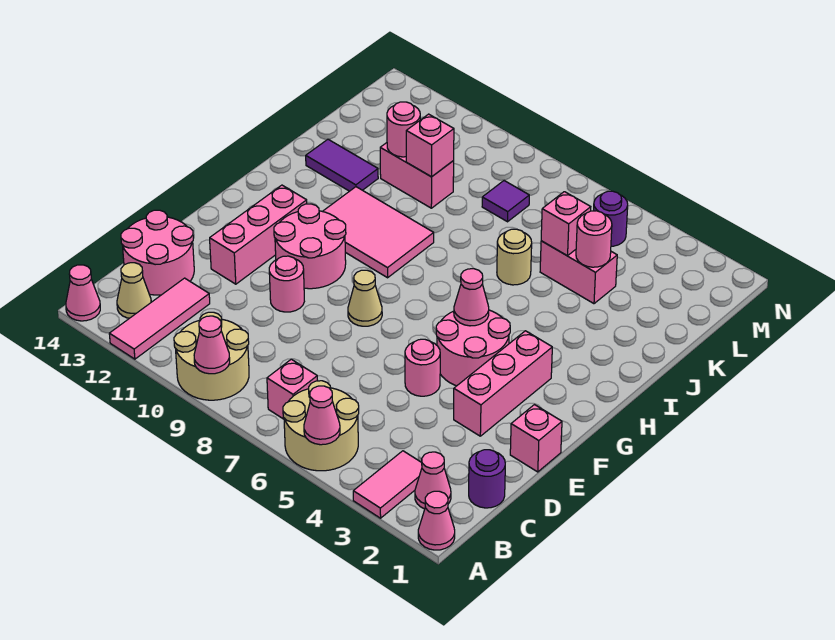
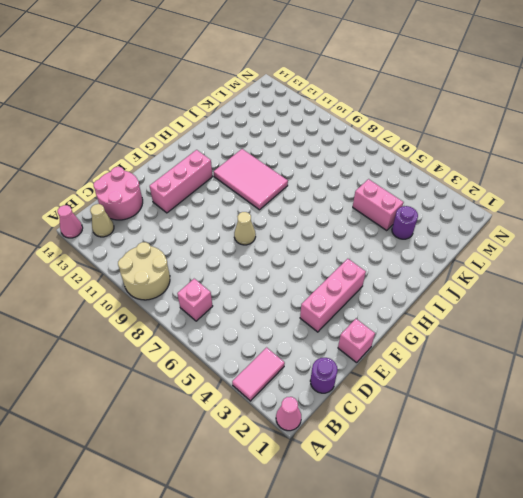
purple round brick K3 level 1 -> purple round brick M5 level 1
none -> tan round brick A5:B6 level 1
none -> pink tile A12:C12 level 1
none -> pink cone B2 level 1
none -> pink round brick E5 level 1

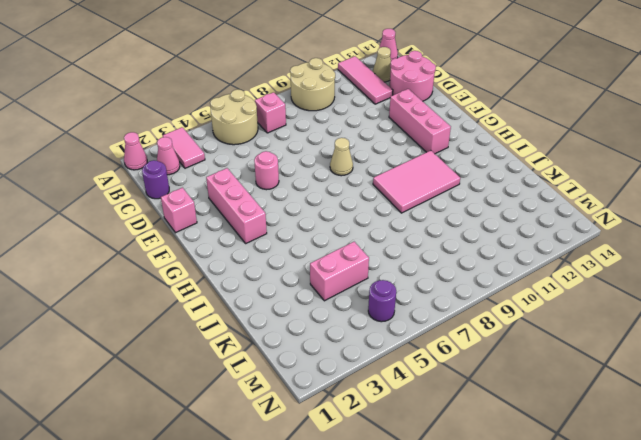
none -> pink round brick E10 level 1
none -> pink round brick F4:G5 level 1
none -> pink round brick F10:G11 level 1
none -> tan round brick J6 level 1

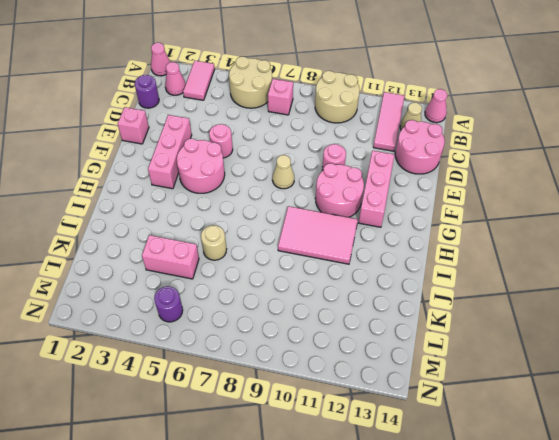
none -> purple tile J12:J13 level 1
none -> pink brick K10:K11 level 1
none -> purple tile L8 level 1
none -> pink cone A5 level 2

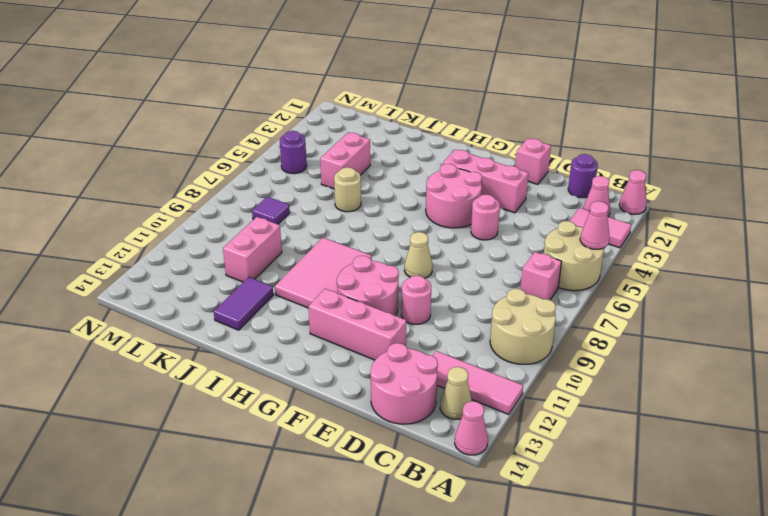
none -> pink cone A9 level 2
none -> pink cone G5 level 2
none -> pink round brick K4 level 2
none -> pink brick K5 level 2

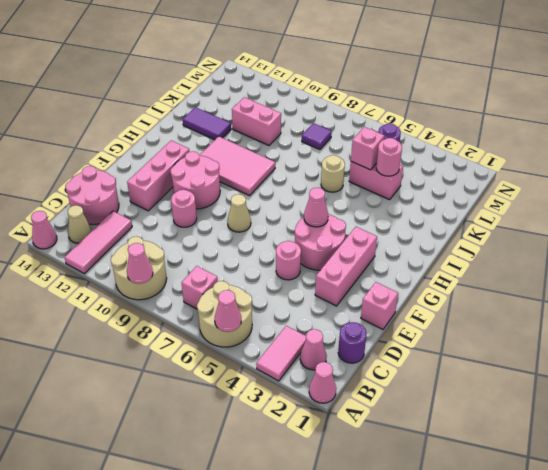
none -> pink brick K10 level 2
none -> pink round brick K11 level 2

